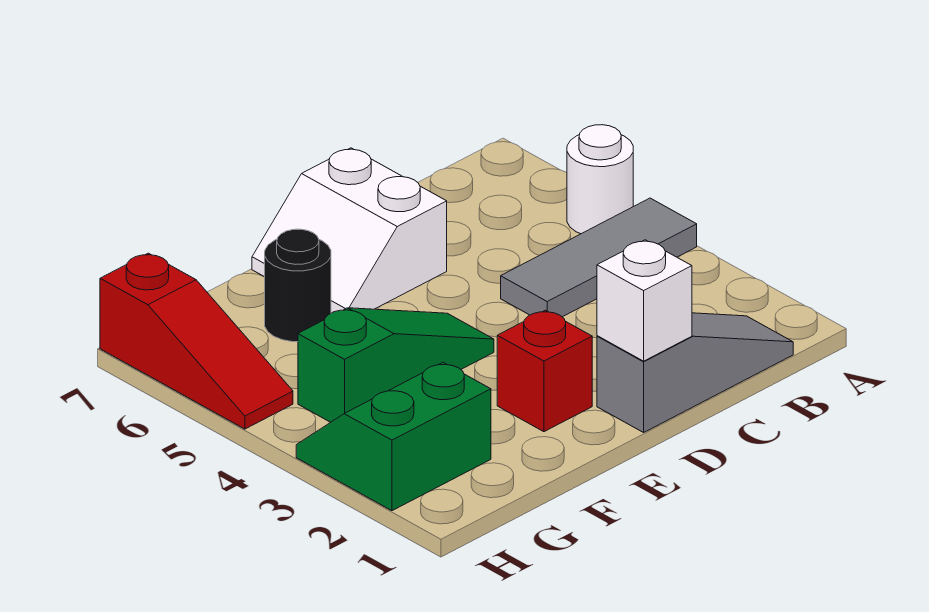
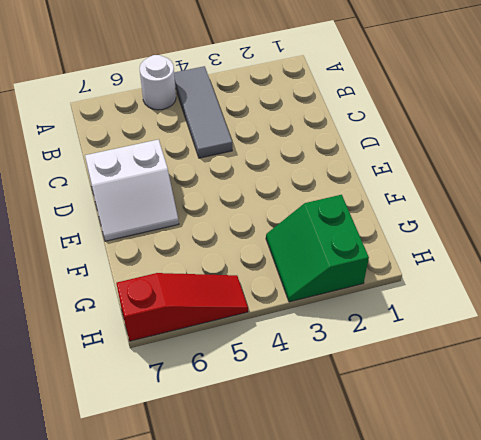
none -> grey slope B1:D1 level 1 top D
none -> red brick E2 level 1

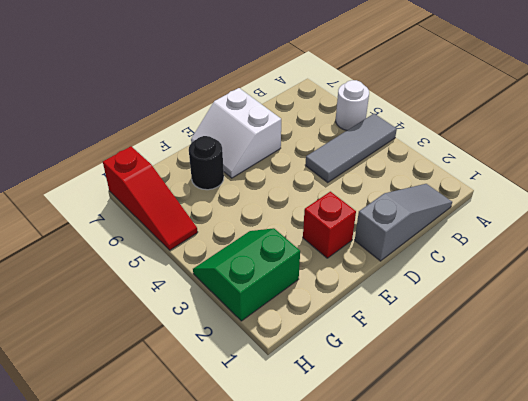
none -> green slope E4:G4 level 1 top G
none -> white brick D1 level 2

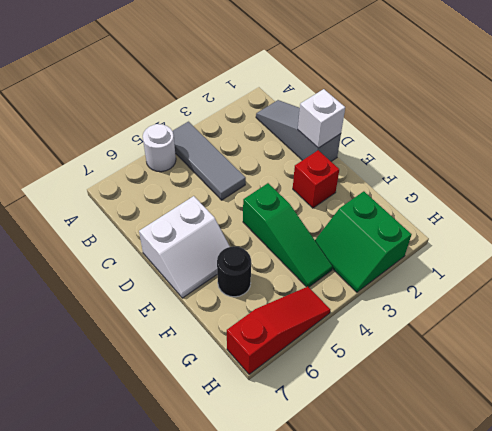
green slope E4:G4 level 1 top E -> green slope E4:G4 level 1 top G

